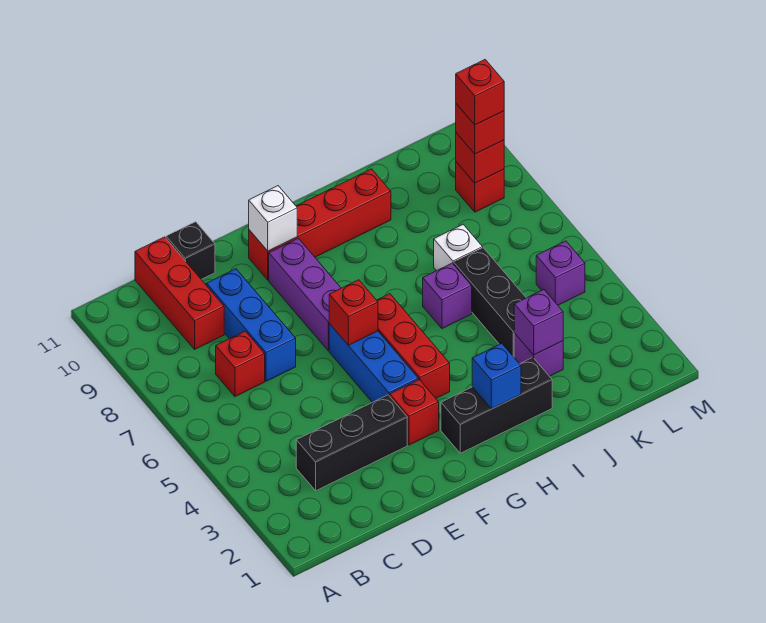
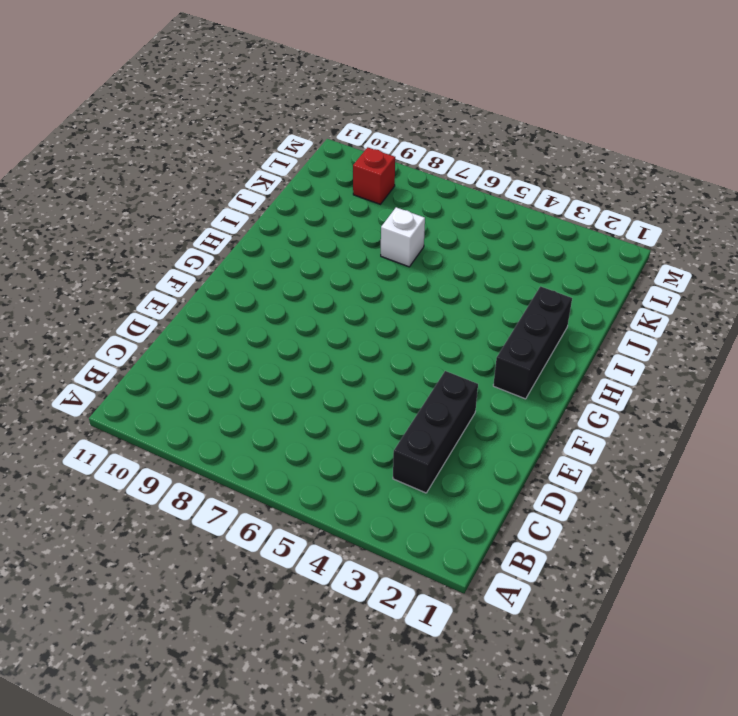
none -> red brick C7 level 1
none -> red brick C9:C11 level 1
none -> blue brick D7:D9 level 1

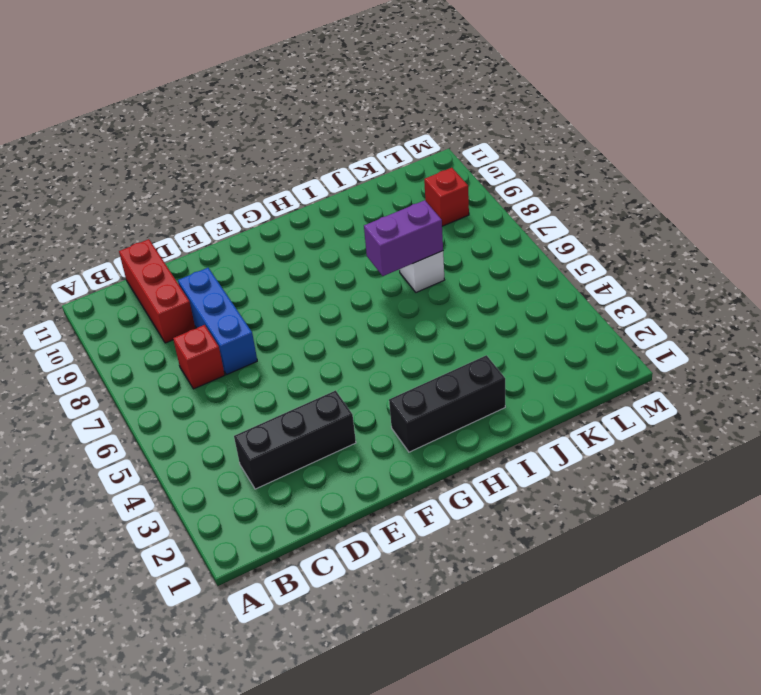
purple brick I7:J7 level 2 -> none
none -> black brick D11 level 1
none -> red brick F3 level 1
none -> blue brick F4:F6 level 1

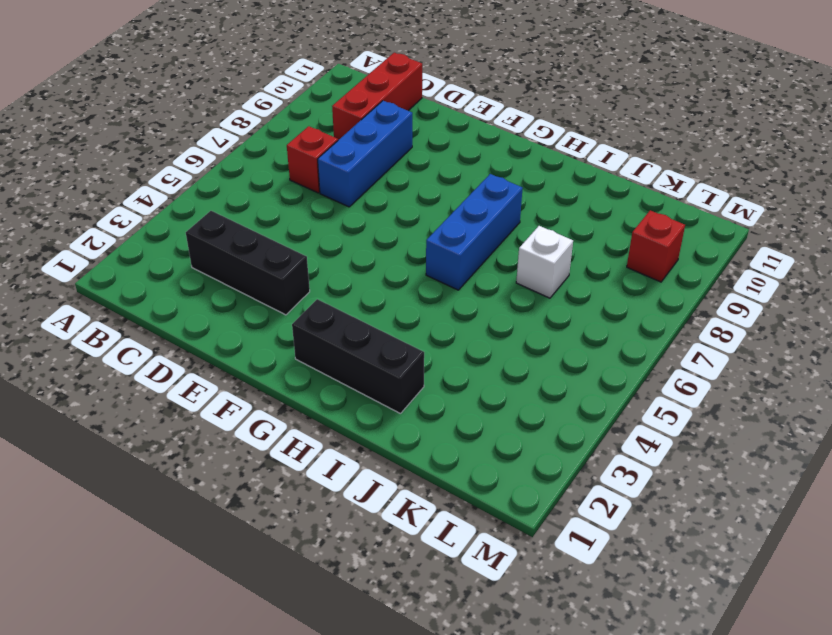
blue brick H6:H8 level 1 -> blue brick F4:F6 level 1
none -> black brick D11 level 1
none -> red brick F3 level 1
none -> purple brick F7:F9 level 1

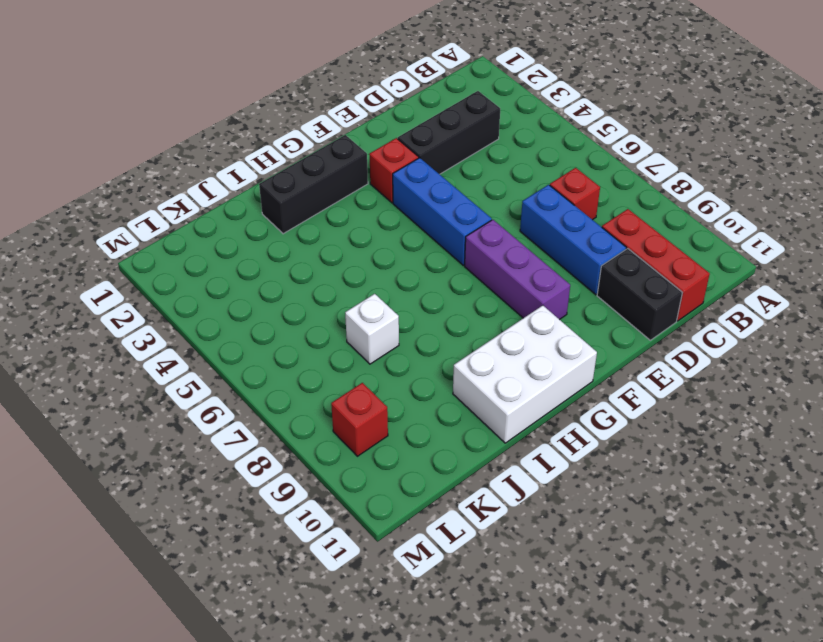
black brick D10:D11 level 1 -> black brick D11 level 1
white brick G10:I11 level 1 -> red brick F10:I10 level 1
none -> red brick G4:G6 level 1
none -> purple brick I6 level 1
none -> purple brick J3 level 1

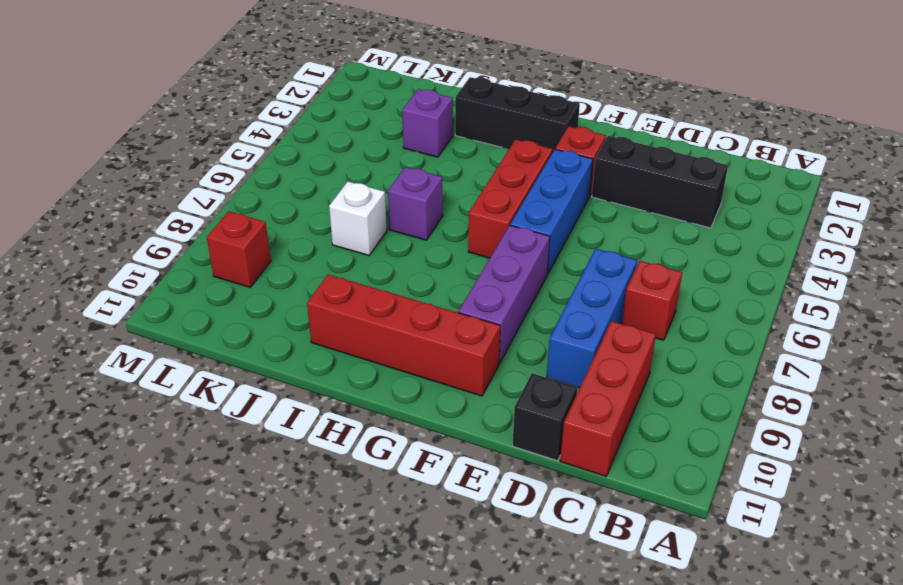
none -> black brick J4:J6 level 1
none -> purple brick L5 level 1
none -> red brick F6 level 2

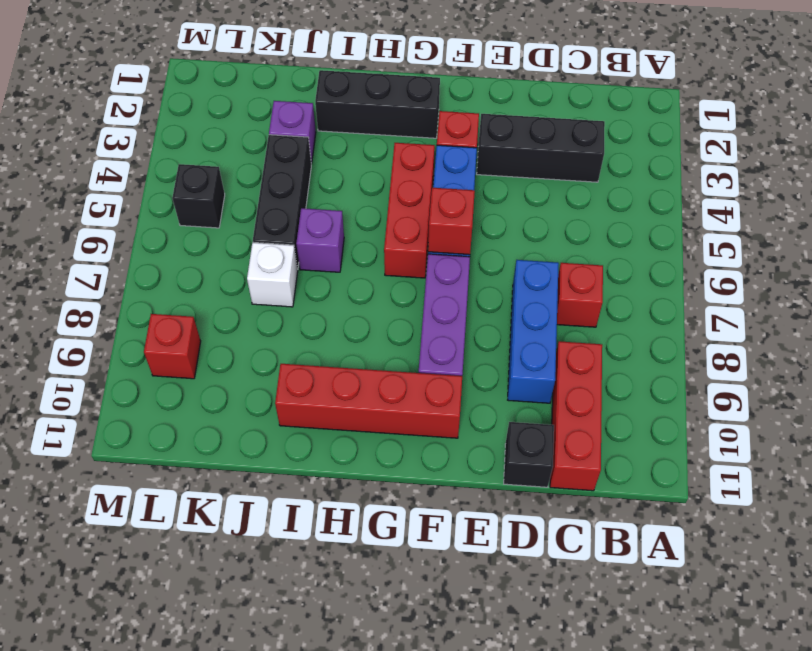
black brick L5 level 1 -> purple brick L5 level 1
none -> white brick F10 level 2
none -> blue brick H2 level 2
none -> purple brick J3 level 2

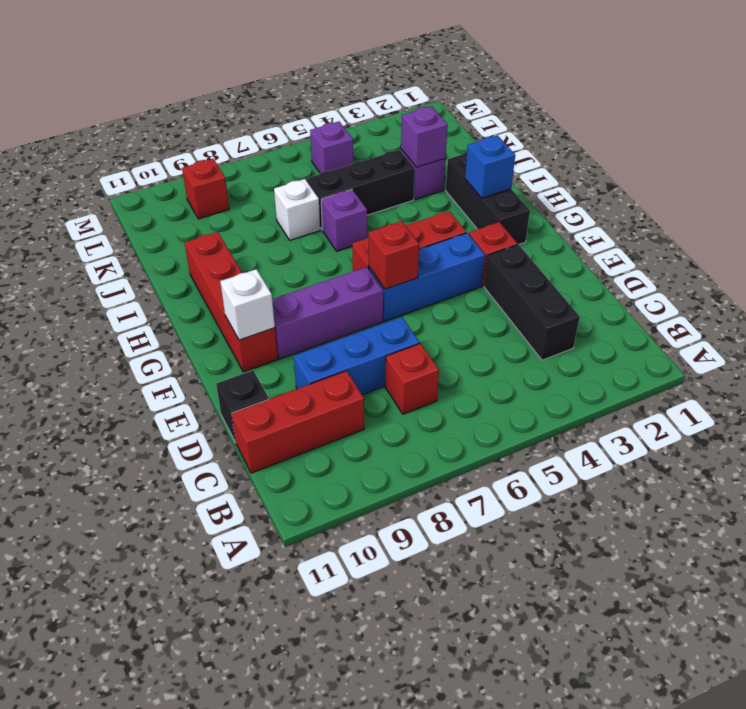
none -> red brick L9 level 2
none -> red brick L9 level 3
none -> red brick L9 level 4

